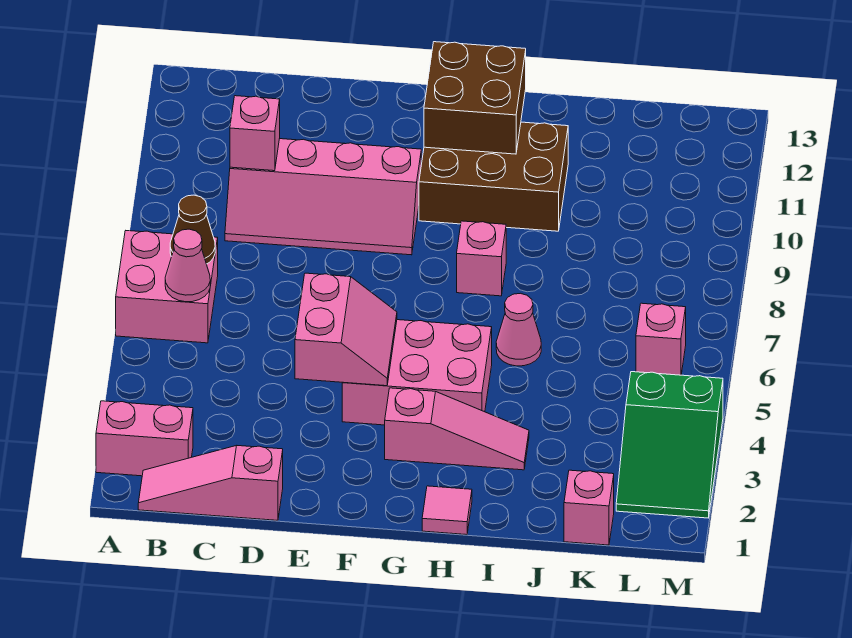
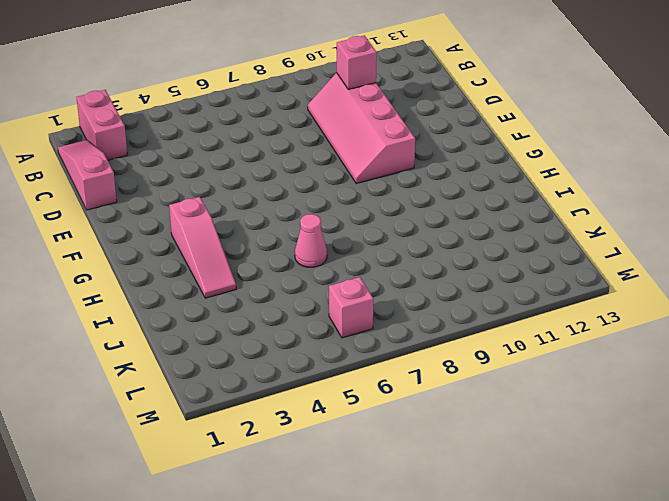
none -> pink brick A6:B7 level 1
none -> pink brick F4:H5 level 1
none -> brown brick G10:I11 level 1

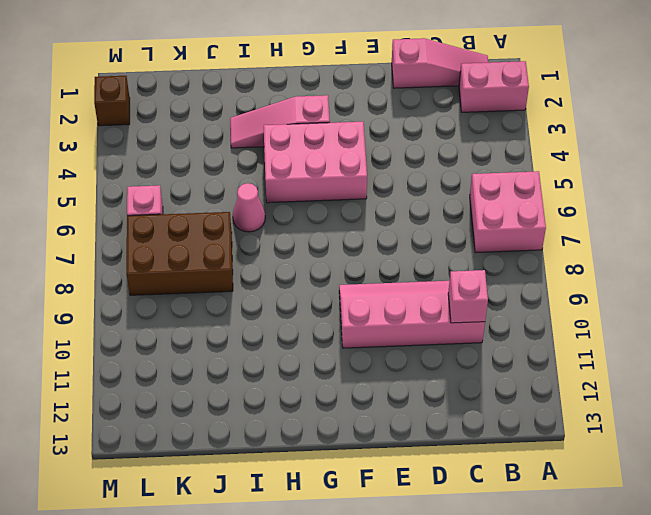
brown brick J7:L8 level 1 -> brown brick G10:I11 level 1
brown brick M2 level 1 -> green slope L2:M4 level 1 top 4
none -> pink tile H1 level 1
none -> pink brick H8 level 1
none -> pink brick K1 level 1

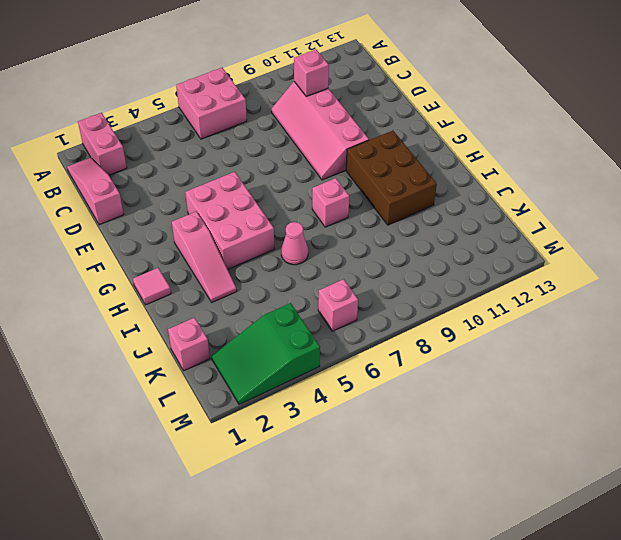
none -> pink cone B6 level 2
none -> brown cone B7 level 2
none -> pink slope E4:F5 level 2 top E

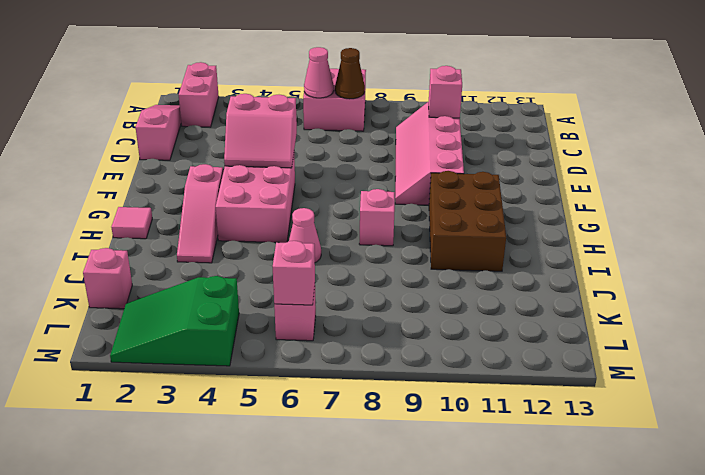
pink brick L6 level 2 -> none
none -> brown brick G11:H12 level 2

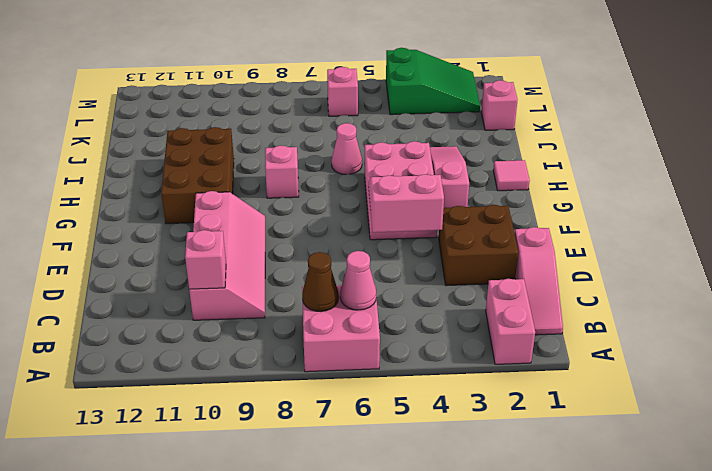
brown brick D2:E3 level 1 -> brown brick G11:H12 level 2

